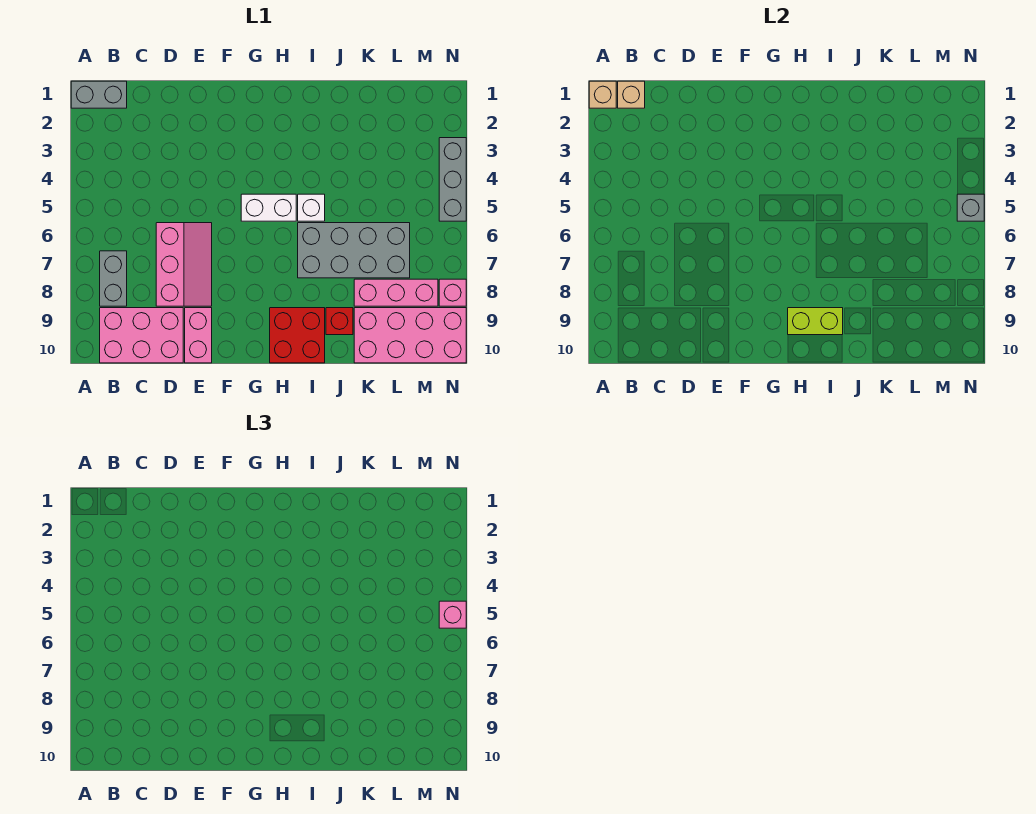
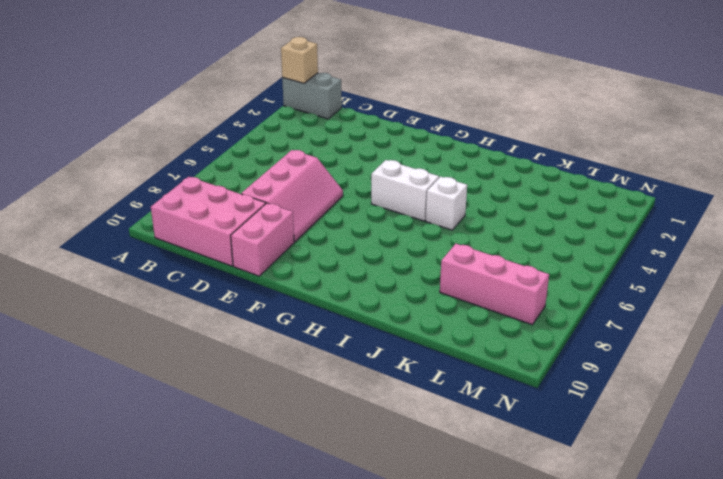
none -> grey brick B7:B8 level 1
none -> red brick H9:I10 level 1
none -> grey brick I6:L7 level 1

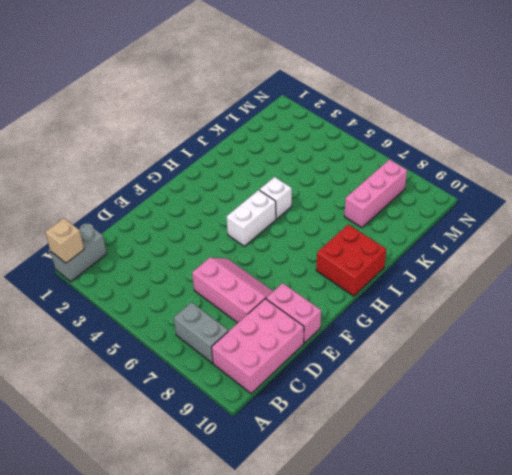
none -> grey brick I6:L7 level 1
none -> red brick J9 level 1
none -> pink brick K9:N10 level 1

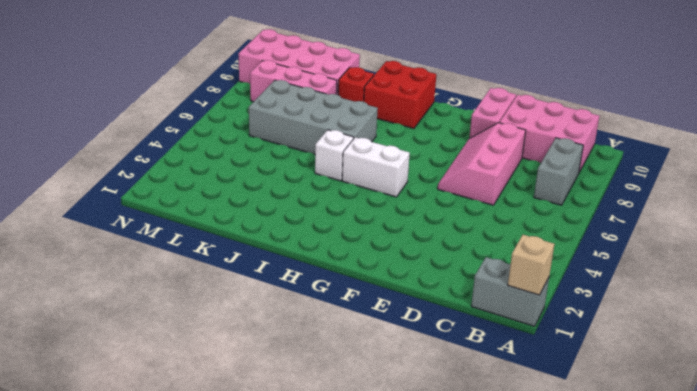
none -> grey brick N3:N5 level 1
none -> pink brick N8 level 1
none -> tan brick B1 level 2

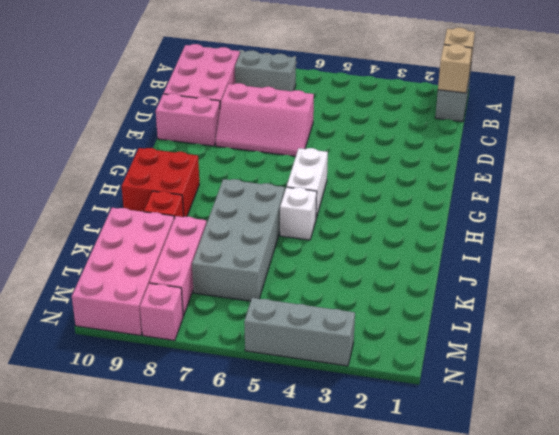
none -> lime brick H9:I9 level 2
none -> grey brick N5 level 2
none -> pink brick N5 level 3

